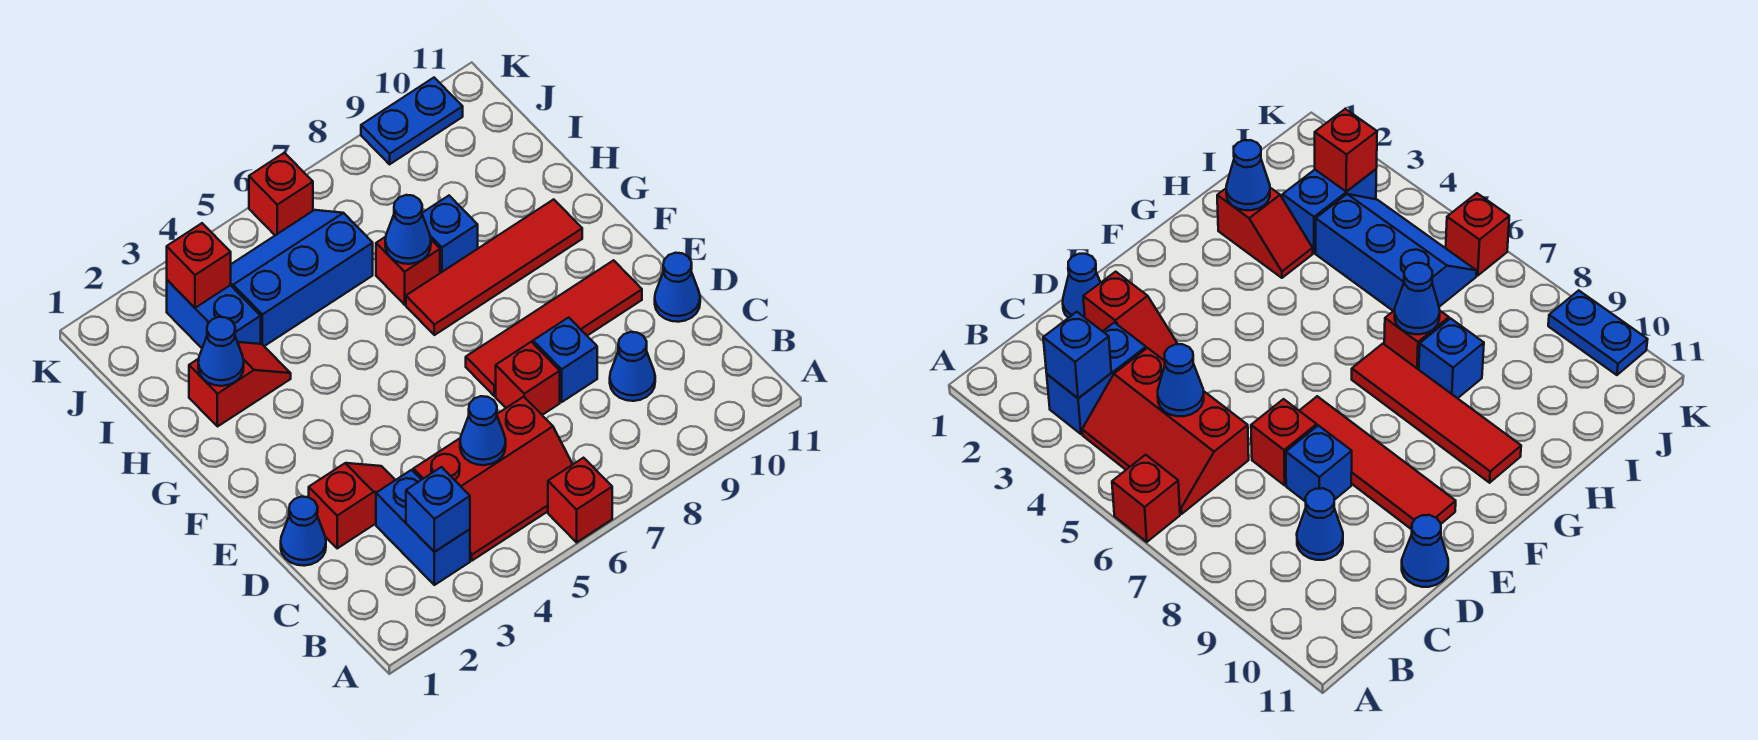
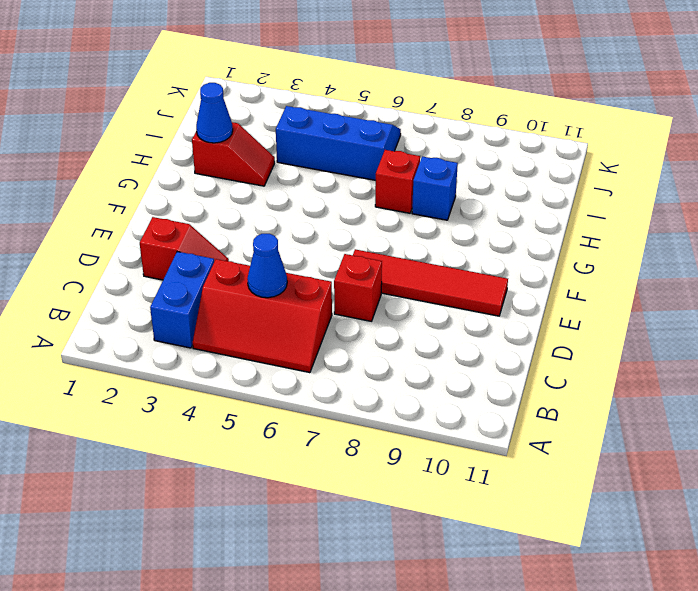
none -> red brick A6 level 1
none -> blue cone C9 level 1
none -> blue cone D1 level 1

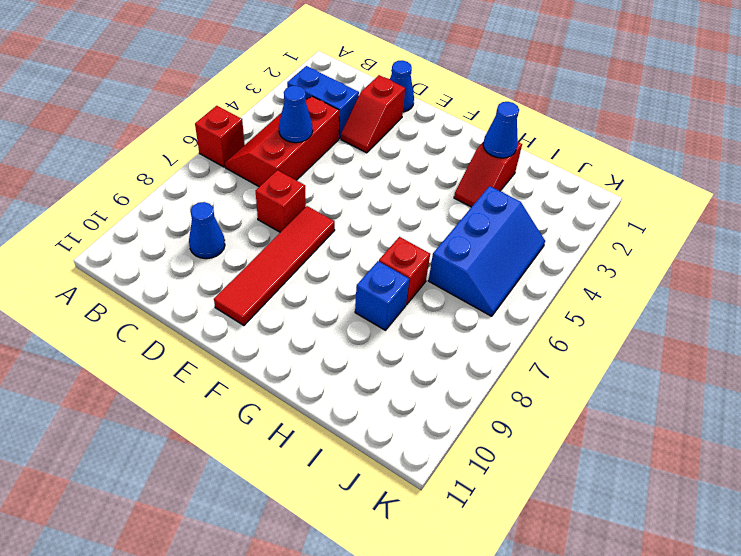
none -> blue brick D8 level 1
none -> blue cone D11 level 1
none -> red tile G7:G10 level 1

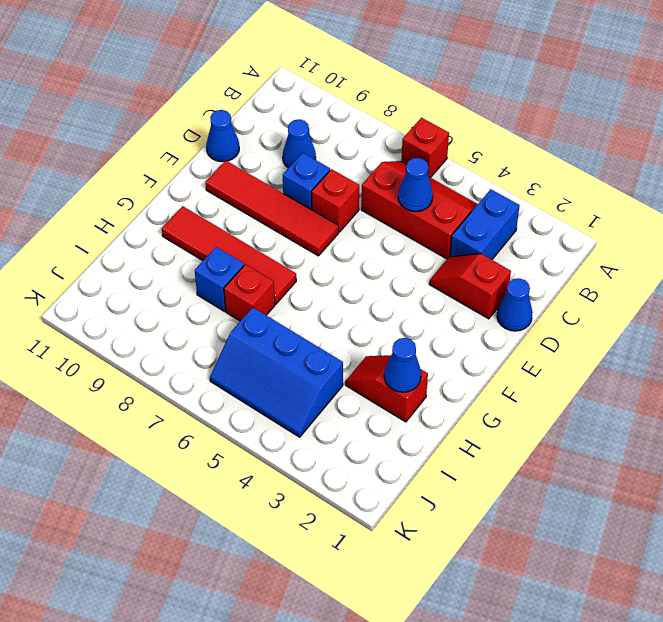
none -> blue brick I3:J3 level 1
none -> red brick K6 level 1
none -> blue plate K9:K10 level 1

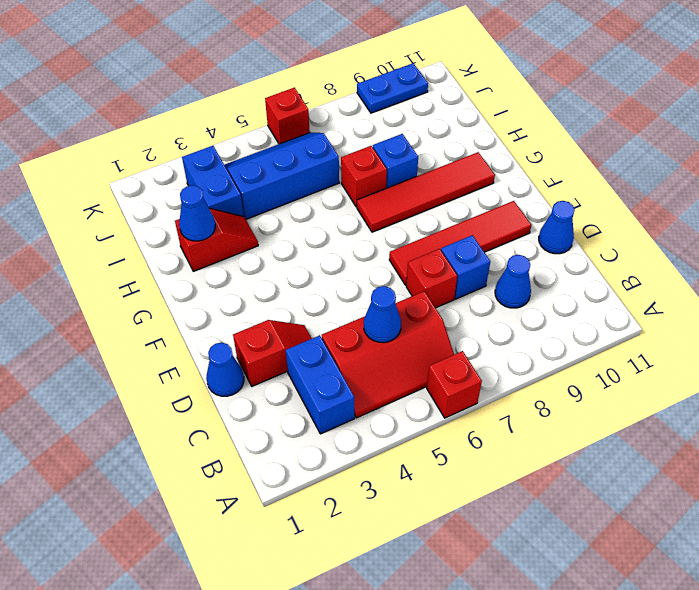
none -> blue brick B3 level 2
none -> blue cone H7 level 2
none -> red brick J3 level 2

